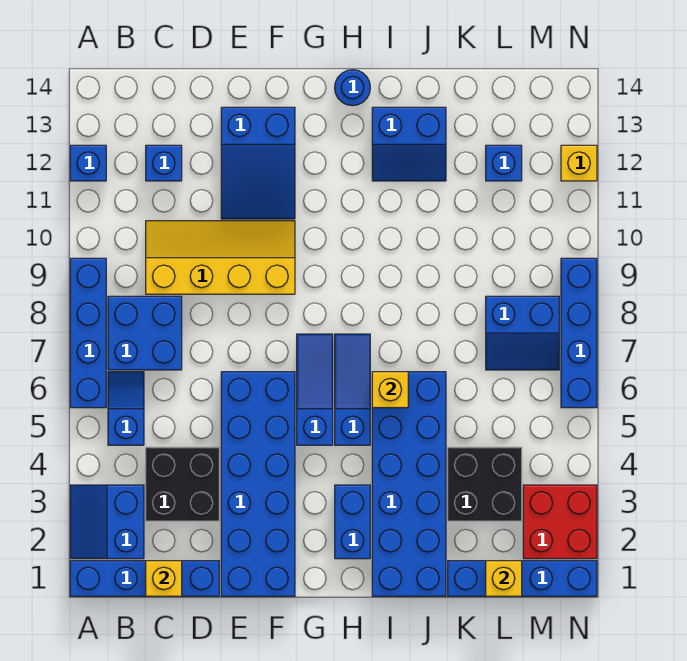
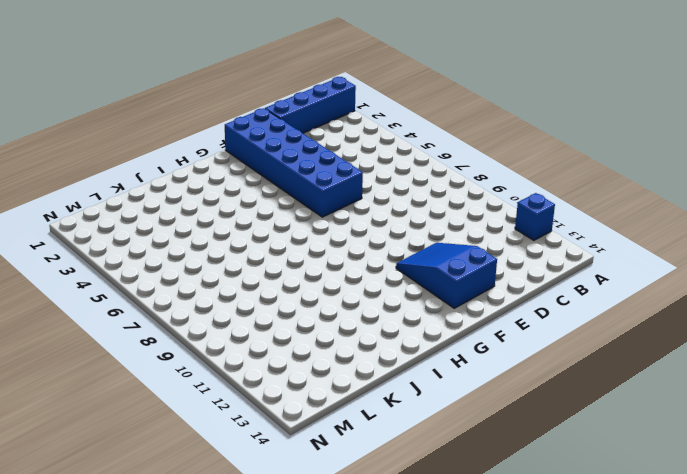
none -> blue slope A2:B3 level 1 top B
none -> blue brick A6:A9 level 1
none -> blue slope B5:B6 level 1 top 5

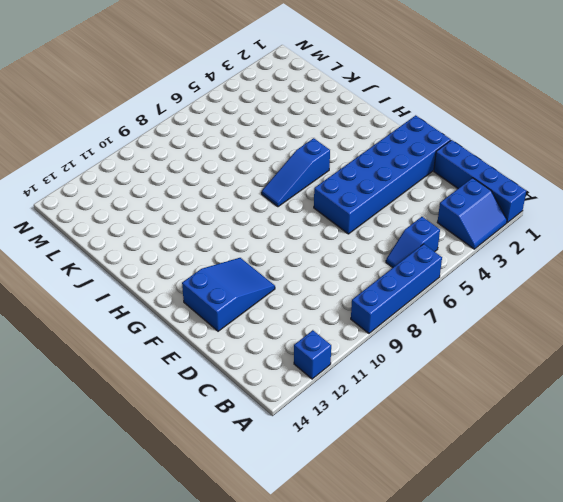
none -> blue brick B7:C8 level 1
none -> black brick C3:D4 level 1
none -> yellow slope C9:F10 level 1 top 9

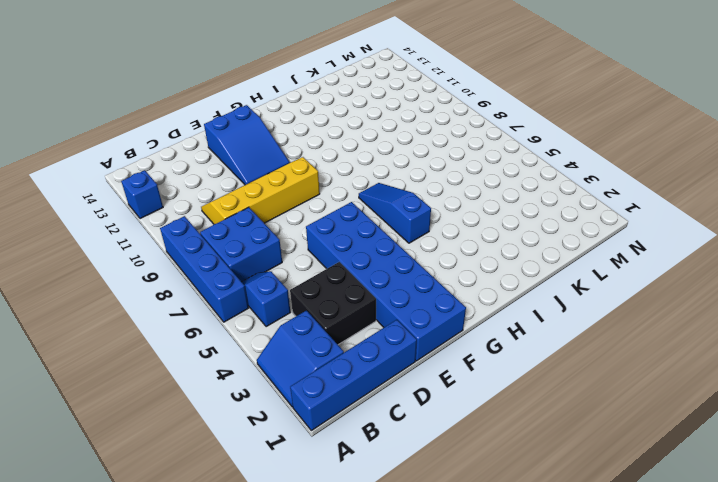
none -> blue brick C12 level 1
none -> blue slope G5:G7 level 1 top 5
none -> blue brick H2:H3 level 1

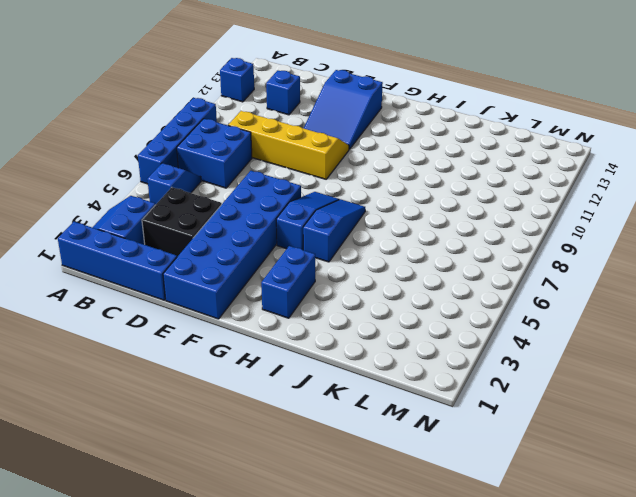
none -> blue round brick H14 level 1
none -> blue brick I1:J6 level 1
none -> blue slope I12:J13 level 1 top 13

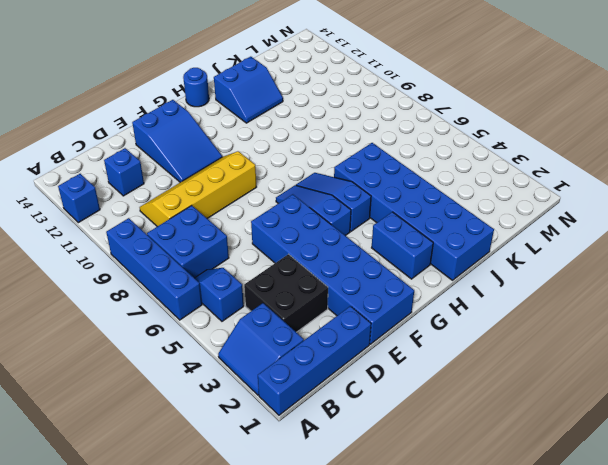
none -> blue brick K1:N1 level 1
none -> black brick K3:L4 level 1
none -> blue slope L7:M8 level 1 top 8

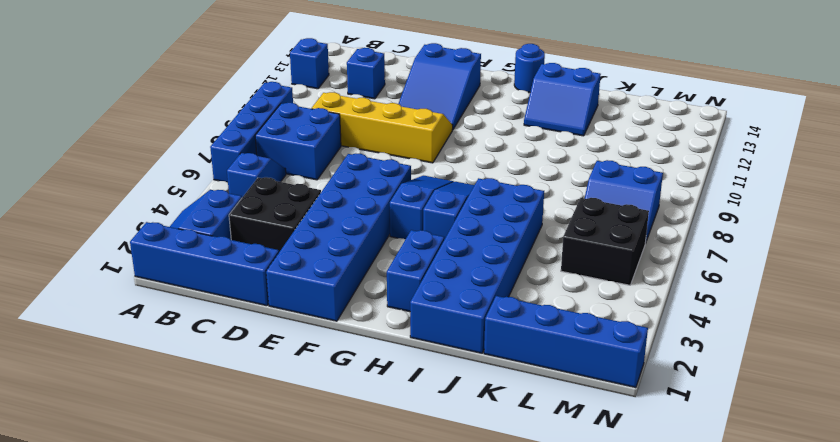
black brick L5:M6 level 1 -> black brick K3:L4 level 1
none -> blue brick L12 level 1
none -> red brick M2:N3 level 1
none -> blue brick N6:N9 level 1

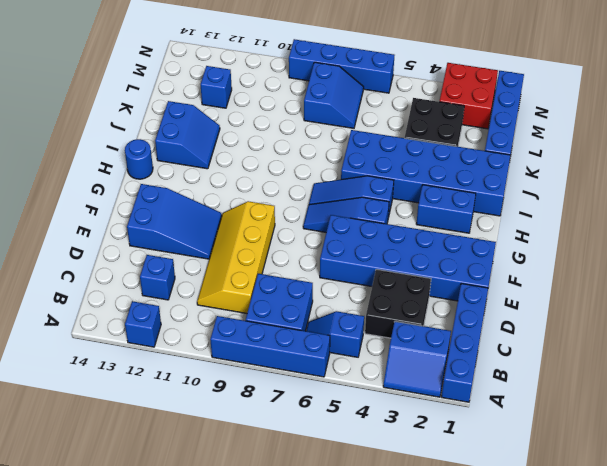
none -> yellow brick N12 level 1
none -> yellow brick C1 level 2
none -> yellow brick I6 level 2

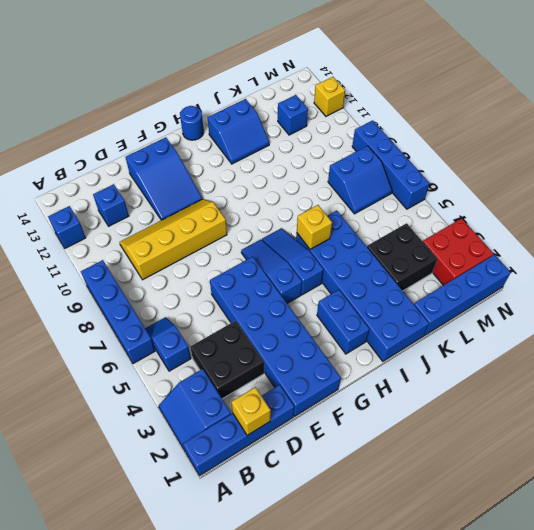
none -> blue brick B7:C8 level 1
none -> yellow brick L1 level 2

